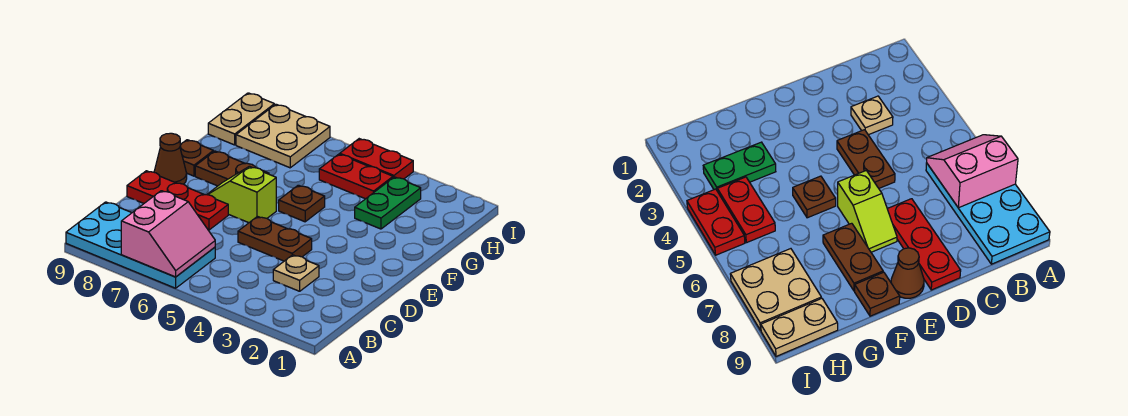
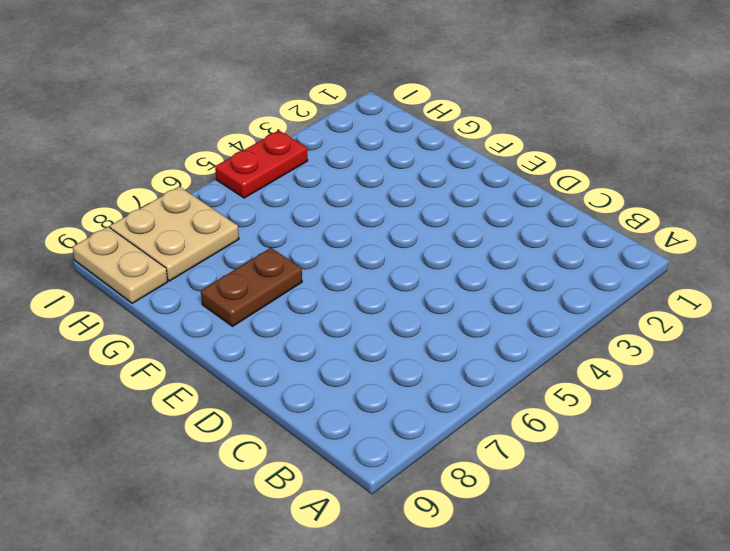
none -> cyan plate A6:B9 level 1
none -> tan plate C3 level 1
none -> brown plate D4:D5 level 1

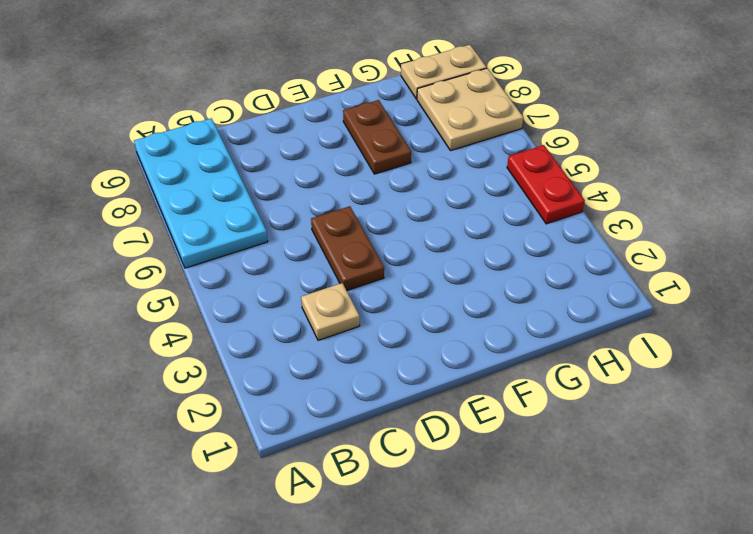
none -> red plate D7:D9 level 1
none -> lime slope E6:E7 level 1 top 6
none -> brown cone E9 level 1

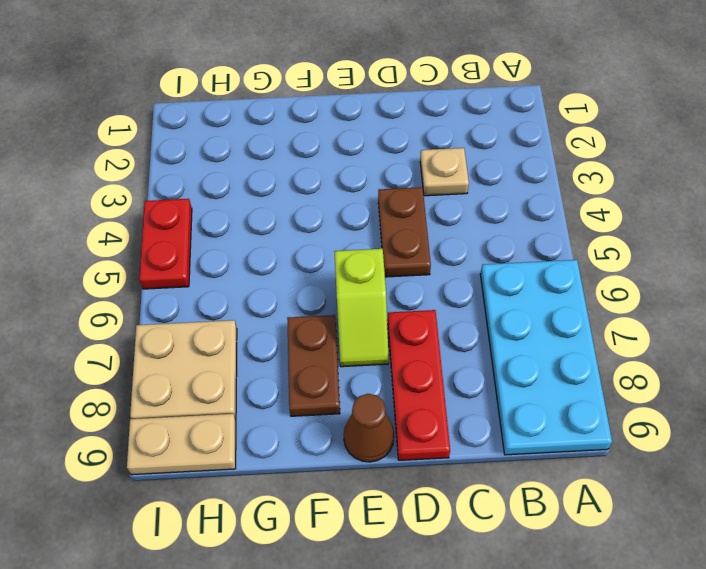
none -> brown plate F5 level 1
none -> brown plate F9 level 1
none -> green plate G3:H3 level 1

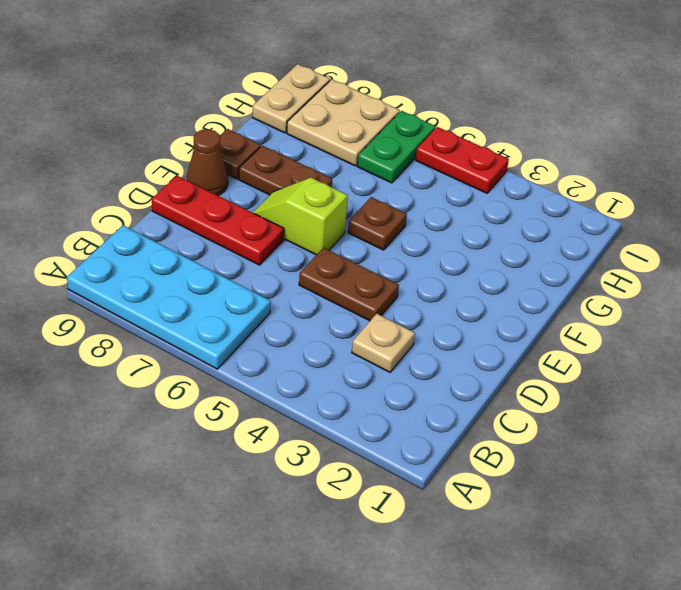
green plate H6:I6 level 1 -> green plate G3:H3 level 1
none -> red plate H4:H5 level 1
none -> pink slope A6:B7 level 2 top 7

